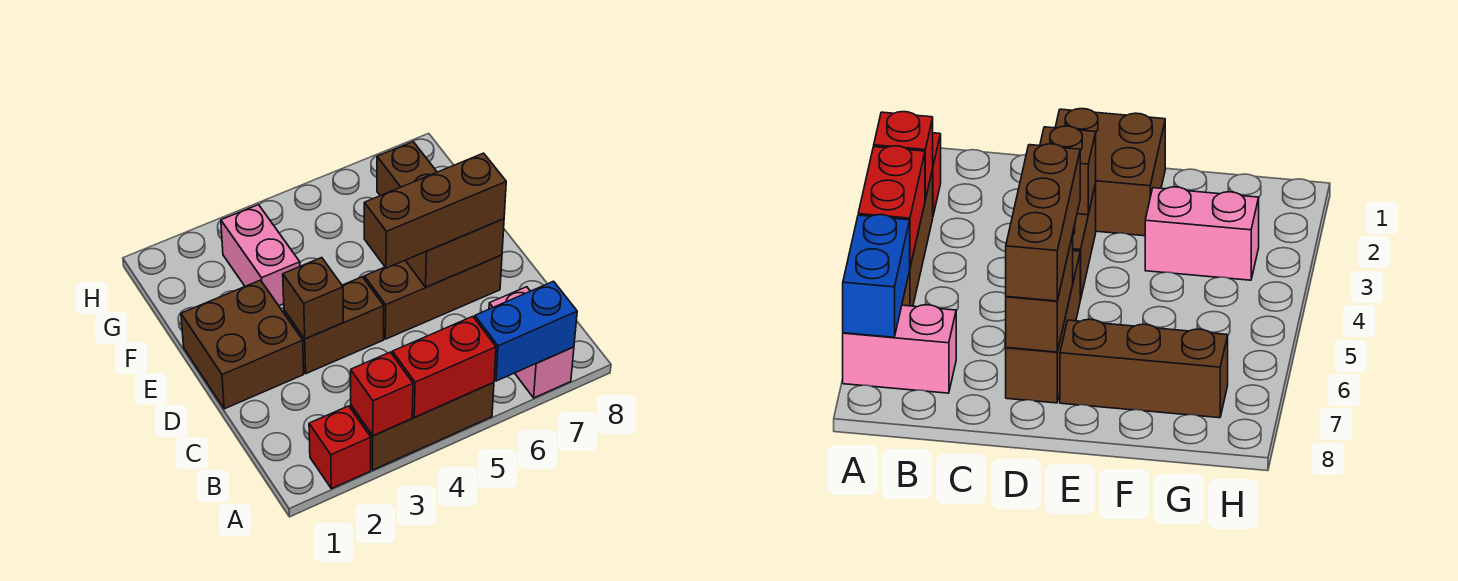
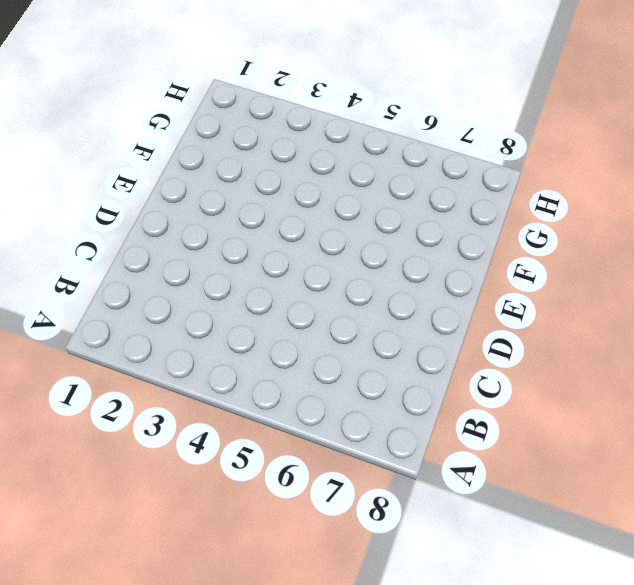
none -> red brick A2 level 1
none -> brown brick A3:A5 level 1
none -> pink brick A7:B7 level 1

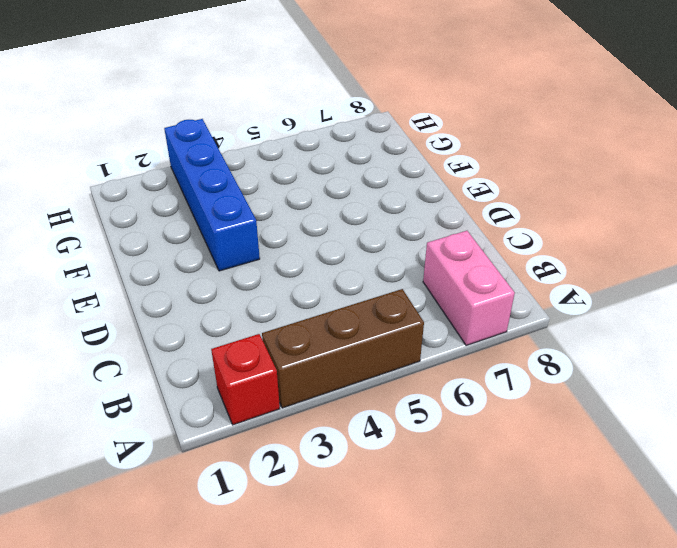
blue brick E3:H3 level 1 -> pink brick F3:G3 level 1
none -> brown brick D1:E2 level 1
none -> brown brick D3:D4 level 1
none -> brown brick D5:D7 level 1

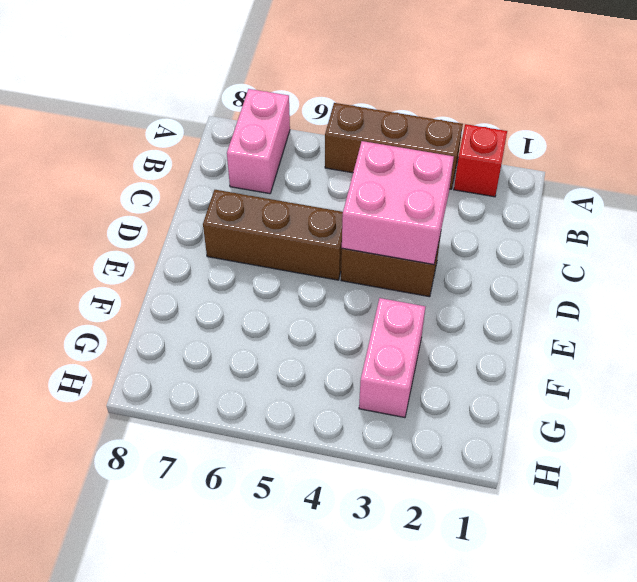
pink brick C3:D4 level 2 -> brown brick D3 level 2
none -> brown brick D1:E2 level 1
none -> brown brick E7:G7 level 1
none -> red brick A3 level 2

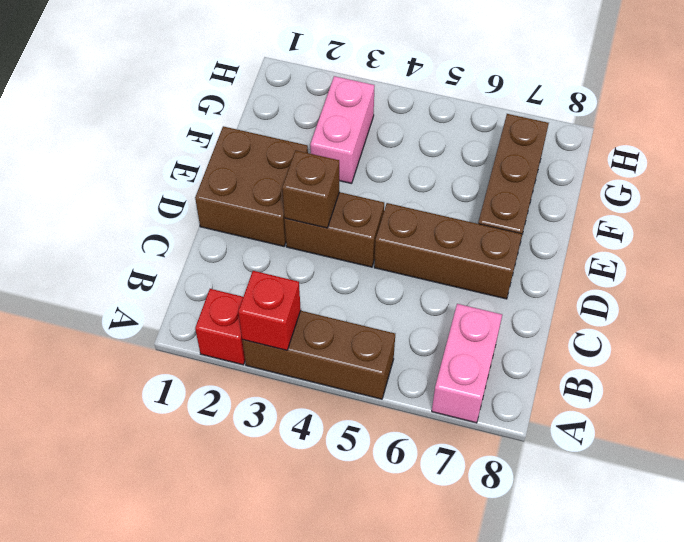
none -> red brick A4:A5 level 2
none -> blue brick A6:A7 level 2
none -> brown brick D6:D7 level 2

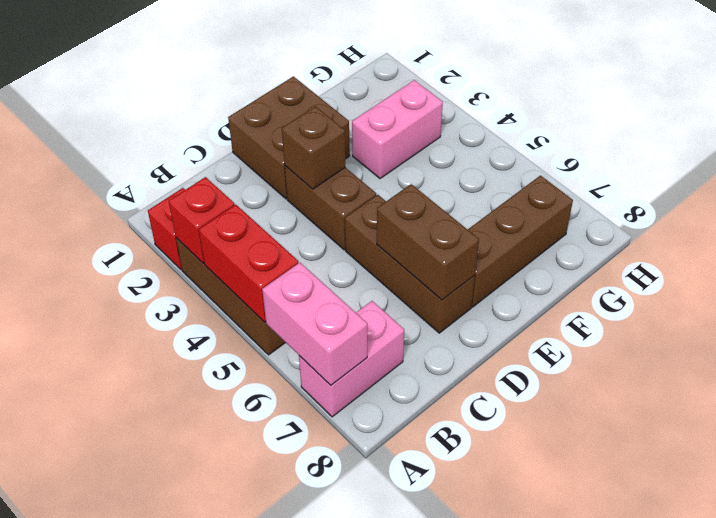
pink brick A6:A7 level 2 -> blue brick A6:A7 level 2
none -> brown brick D5:D7 level 3

